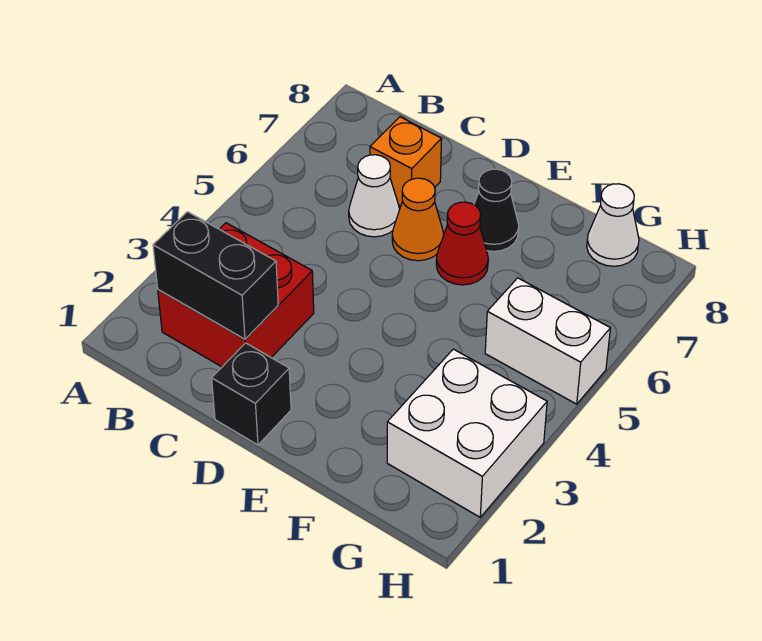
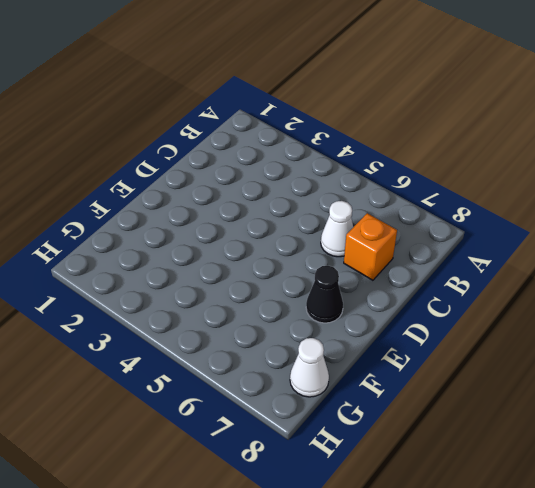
none -> red brick B2:C3 level 1
none -> black brick D1 level 1

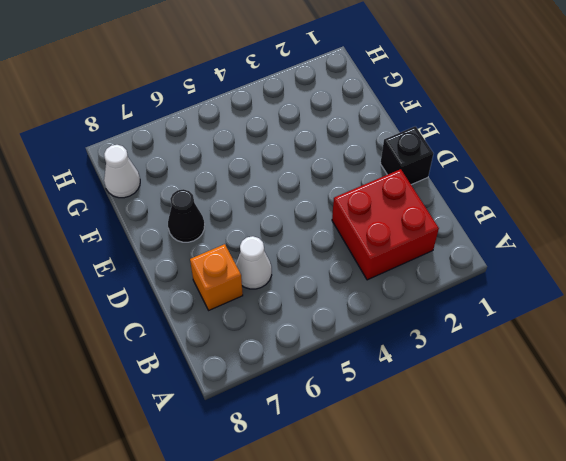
none -> orange cone D6 level 1
none -> red cone E6 level 1

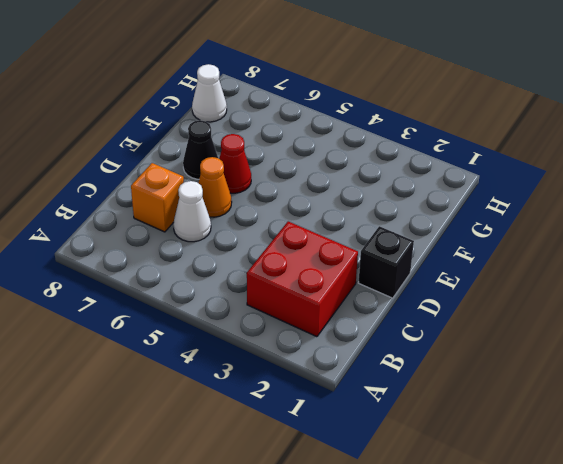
none -> white brick G2:H3 level 1
none -> white brick G5:H5 level 1

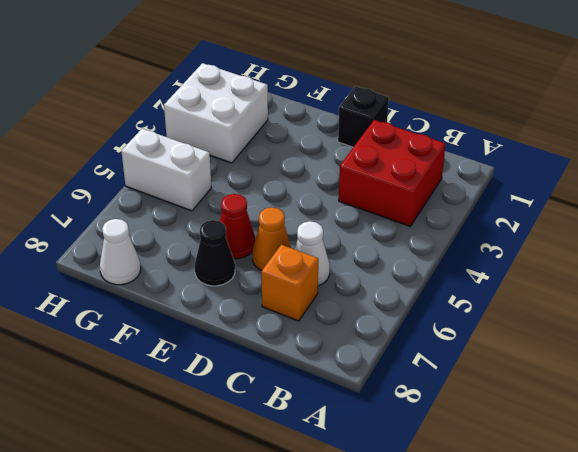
none -> black brick B2:C2 level 2

